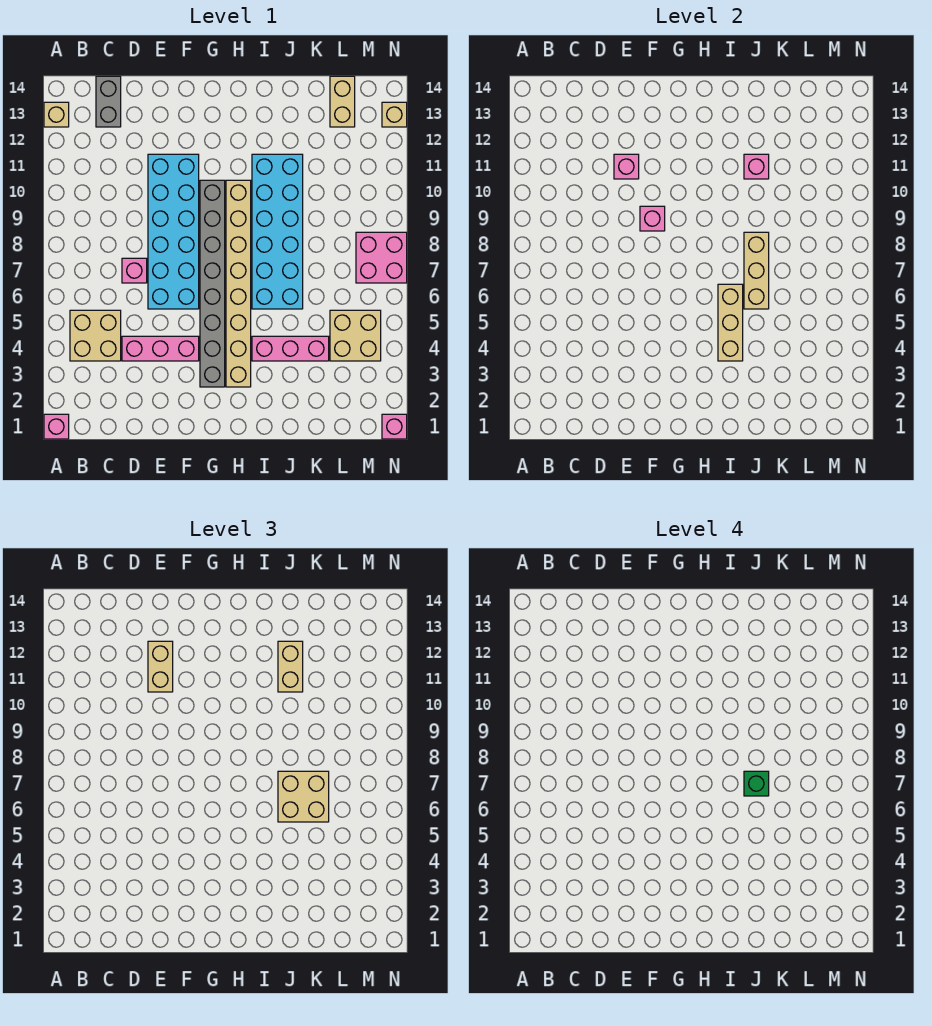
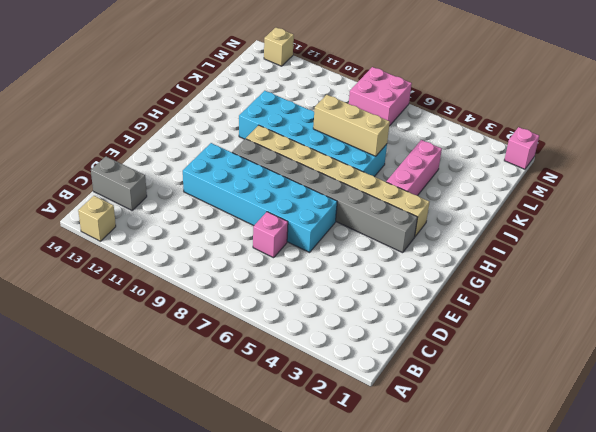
none -> pink brick A1 level 1
none -> tan brick B4:C5 level 1
none -> pink brick D4:F4 level 1

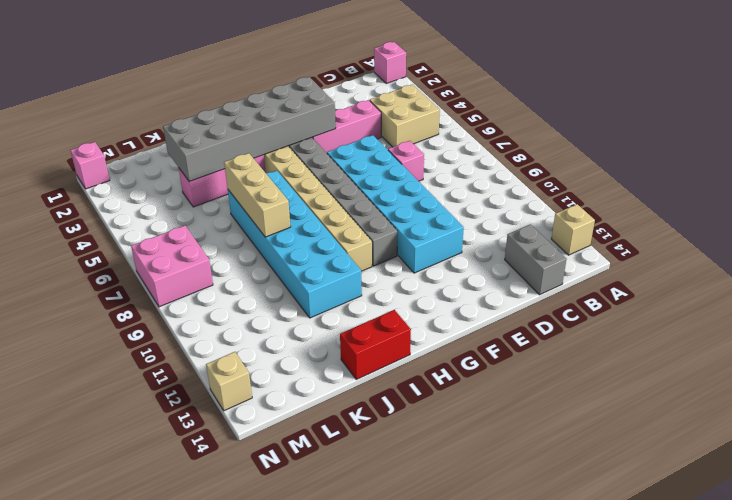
grey brick F3:K4 level 2 -> tan brick I4:I6 level 2
red brick I14:J14 level 1 -> none
none -> tan brick L4:M5 level 1
none -> tan brick L13:L14 level 1
none -> pink brick E11 level 2

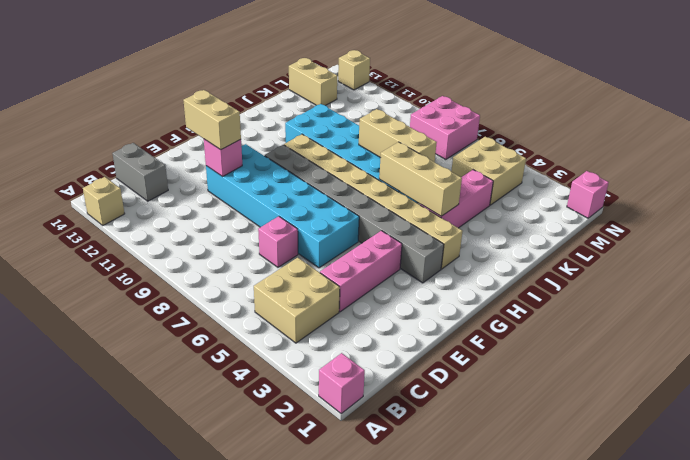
none -> pink brick F9 level 2
none -> pink brick J11 level 2
none -> tan brick J6:K7 level 3

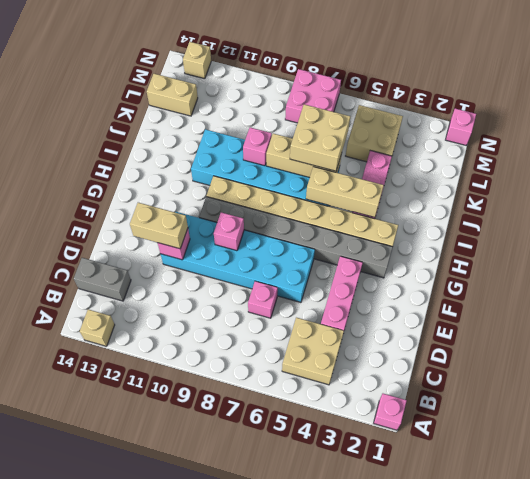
pink brick J9 level 2 -> pink brick J11 level 2
none -> tan brick J11:J12 level 3
none -> green brick J7 level 4

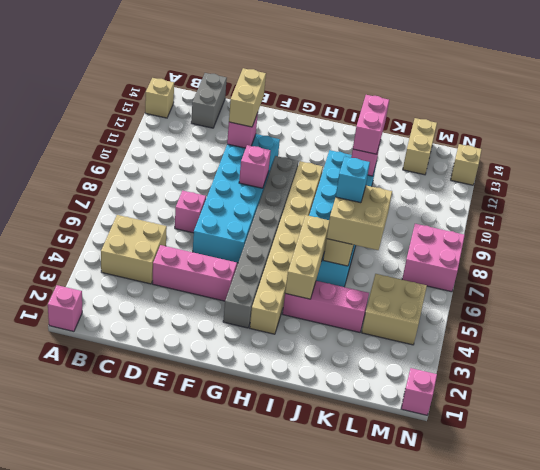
cyan brick J7 level 4 -> green brick J7 level 4
pink brick J11:J12 level 3 -> tan brick J11:J12 level 3

